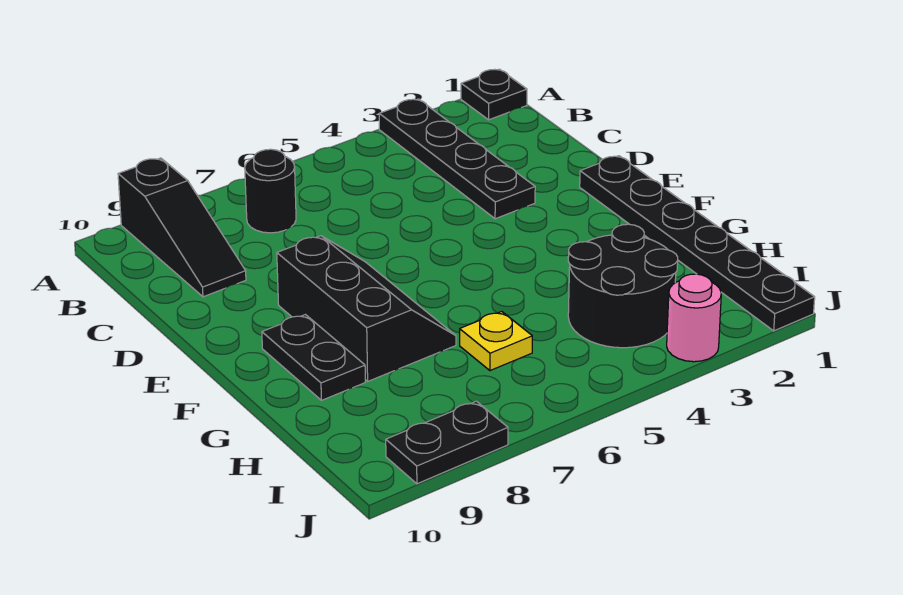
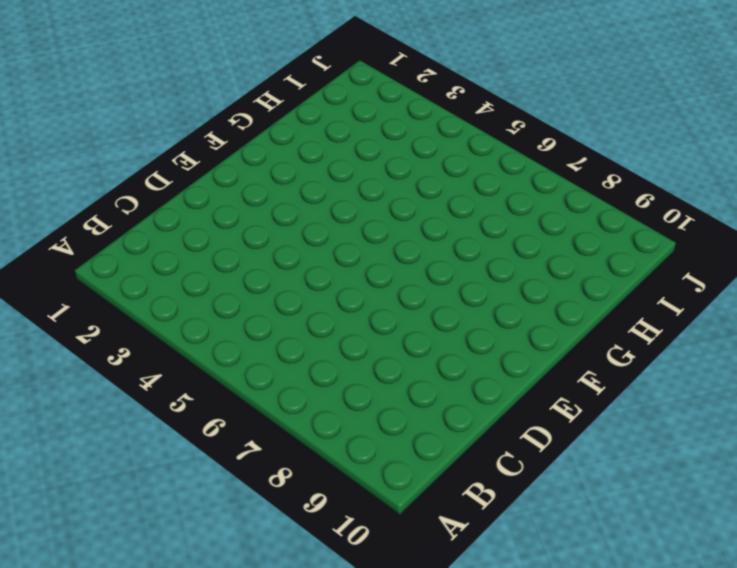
none -> black plate A1 level 1
none -> black plate A3:D3 level 1

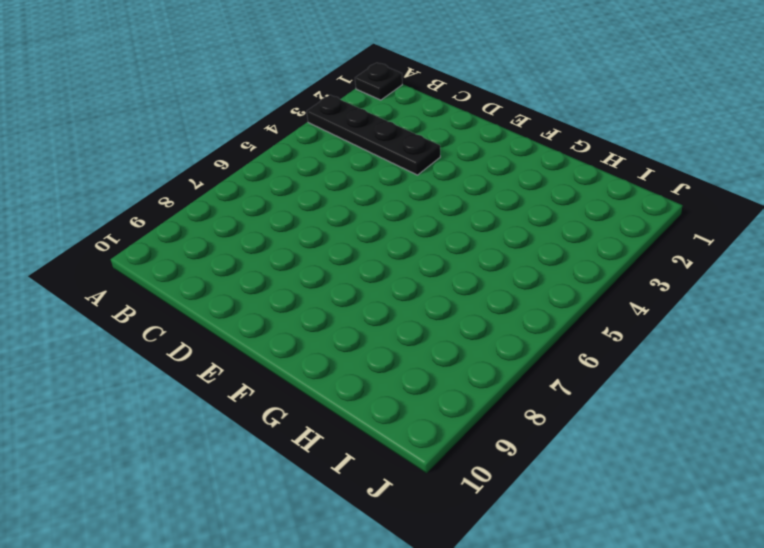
none -> black slope A9:C9 level 1 top A
none -> black round brick B7 level 1

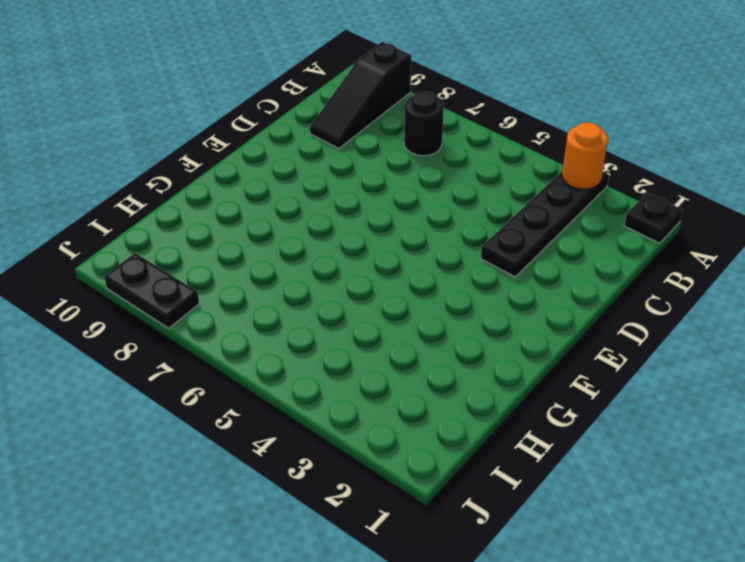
orange round brick A3 level 2 -> none
none -> black plate E1:J1 level 1
none -> black slope E7:G8 level 1 top 8

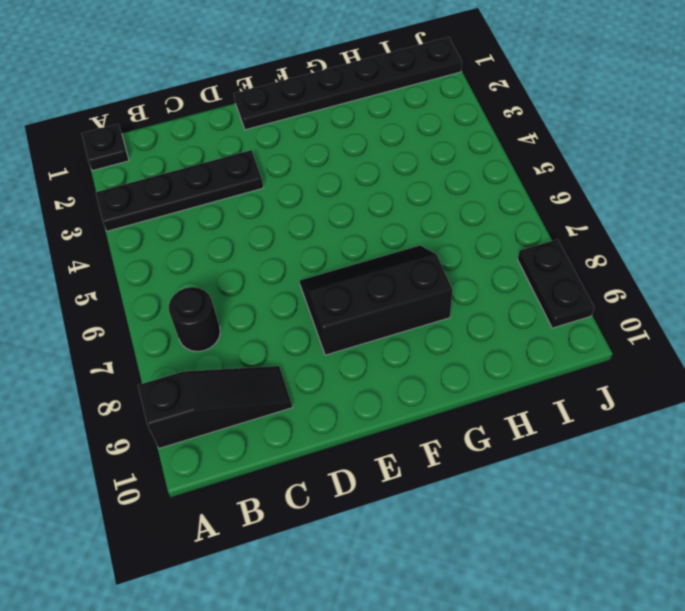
none -> black plate F9:G9 level 1
none -> black round brick H3:I4 level 1

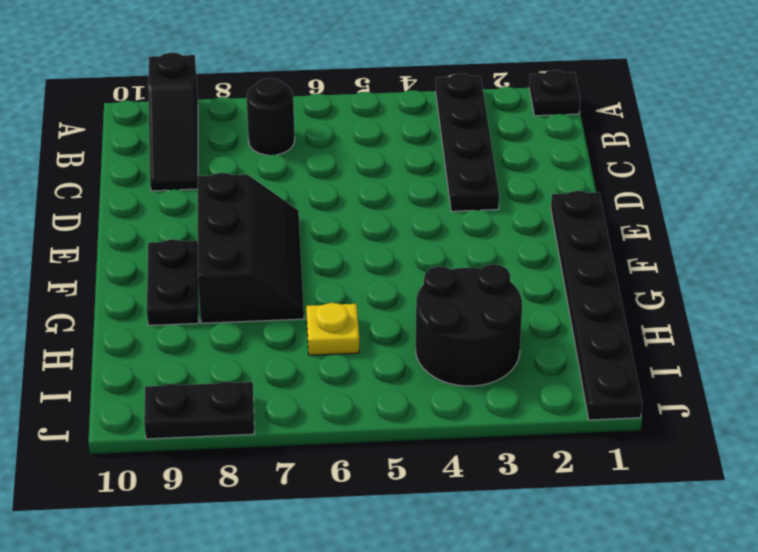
none -> pink round brick J3 level 1

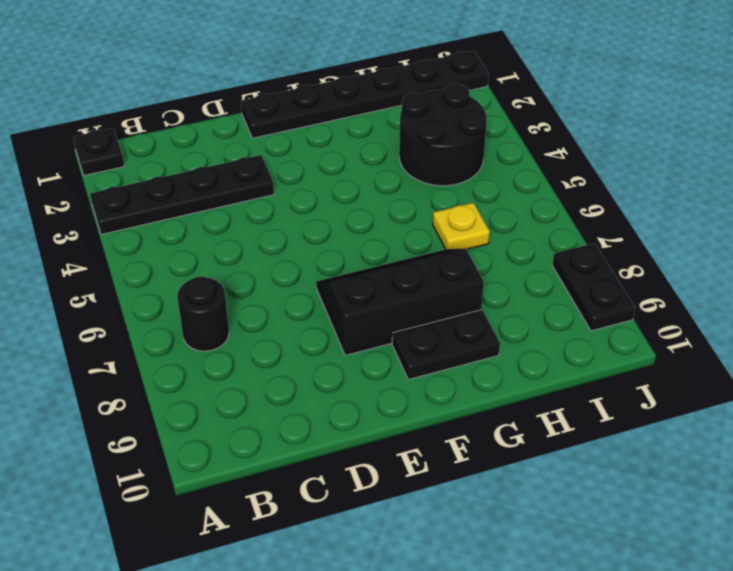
none -> black slope A9:C9 level 1 top A
none -> pink round brick J3 level 1

